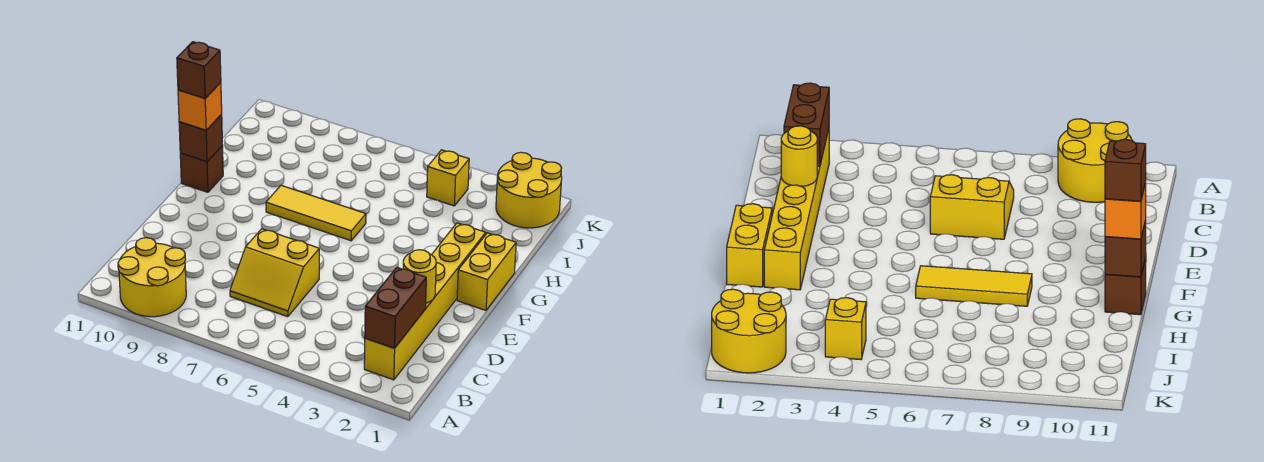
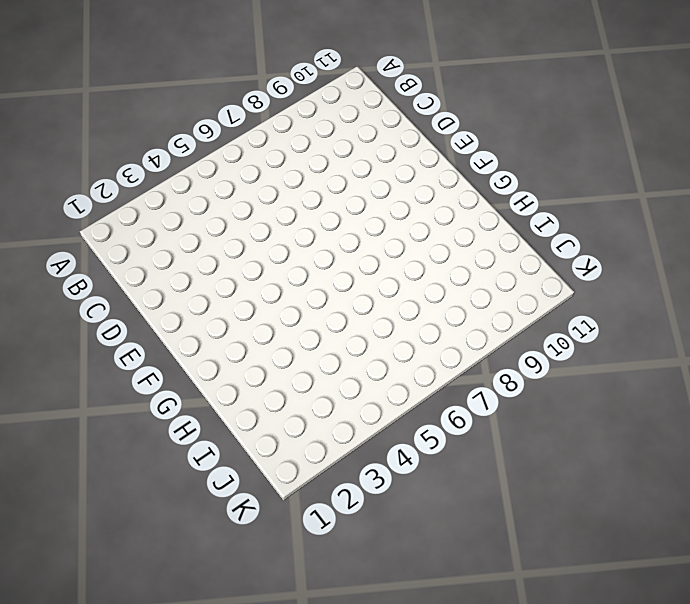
none -> yellow round brick A9:B10 level 1
none -> yellow brick B2:G2 level 1
none -> yellow slope C6:D7 level 1 top D

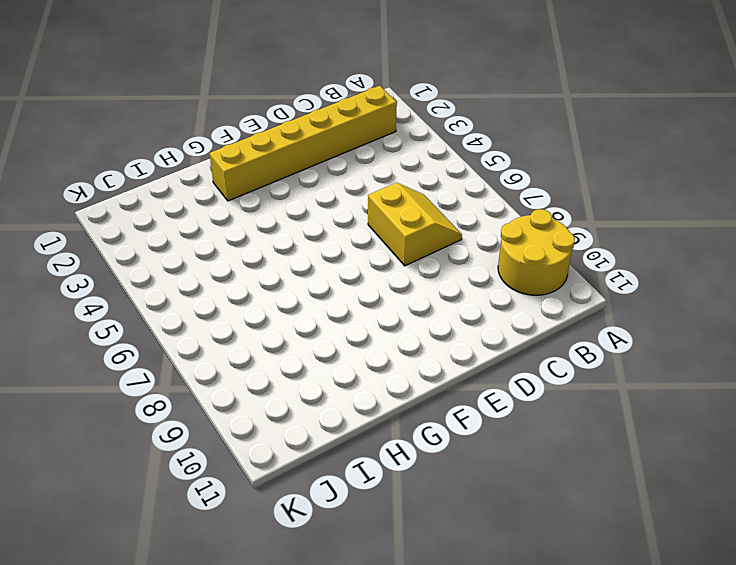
none -> yellow brick F1:G1 level 1
none -> yellow tile G6:G8 level 1
none -> brown brick G11 level 1

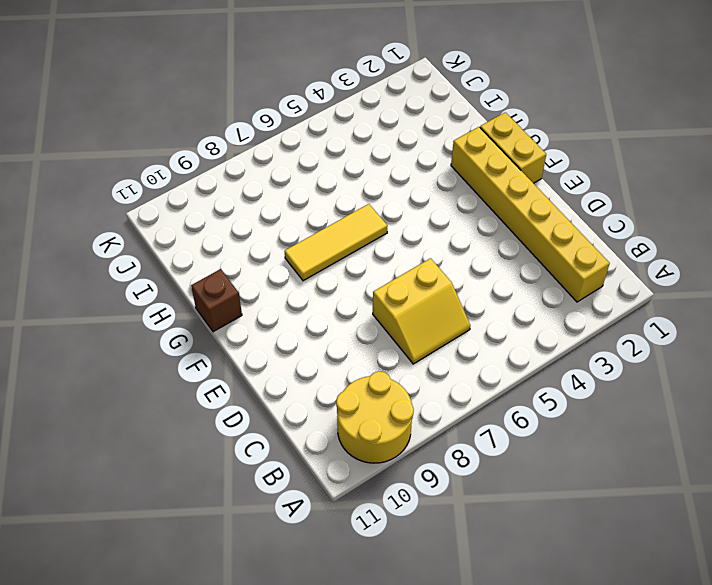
none -> yellow round brick J1:K2 level 1
none -> yellow brick J4 level 1
none -> brown brick B2:C2 level 2

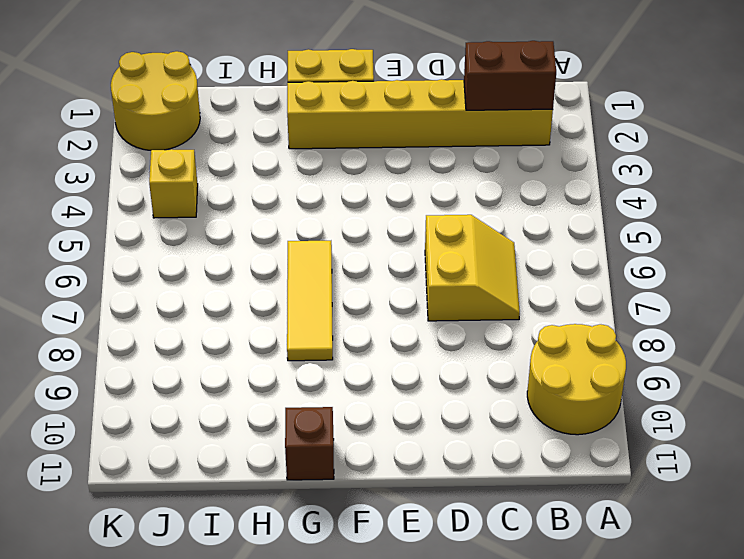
none -> yellow round brick D2 level 2
none -> brown brick G11 level 2
none -> orange brick G11 level 3

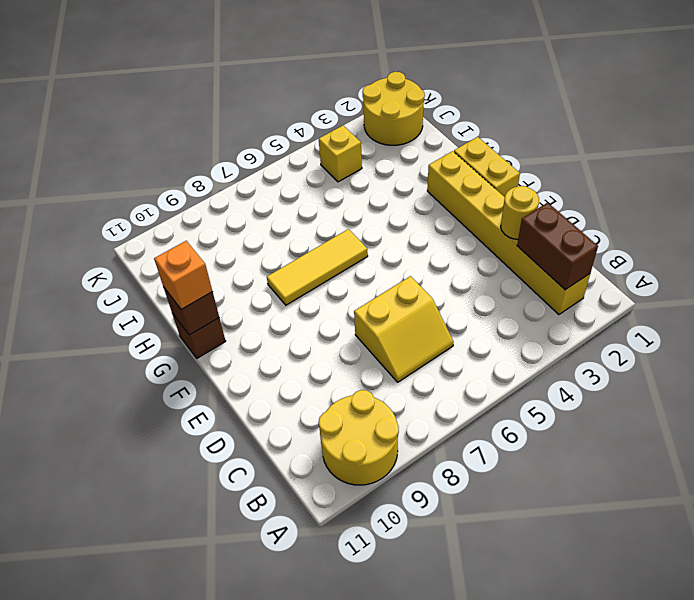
none -> brown brick G11 level 4

